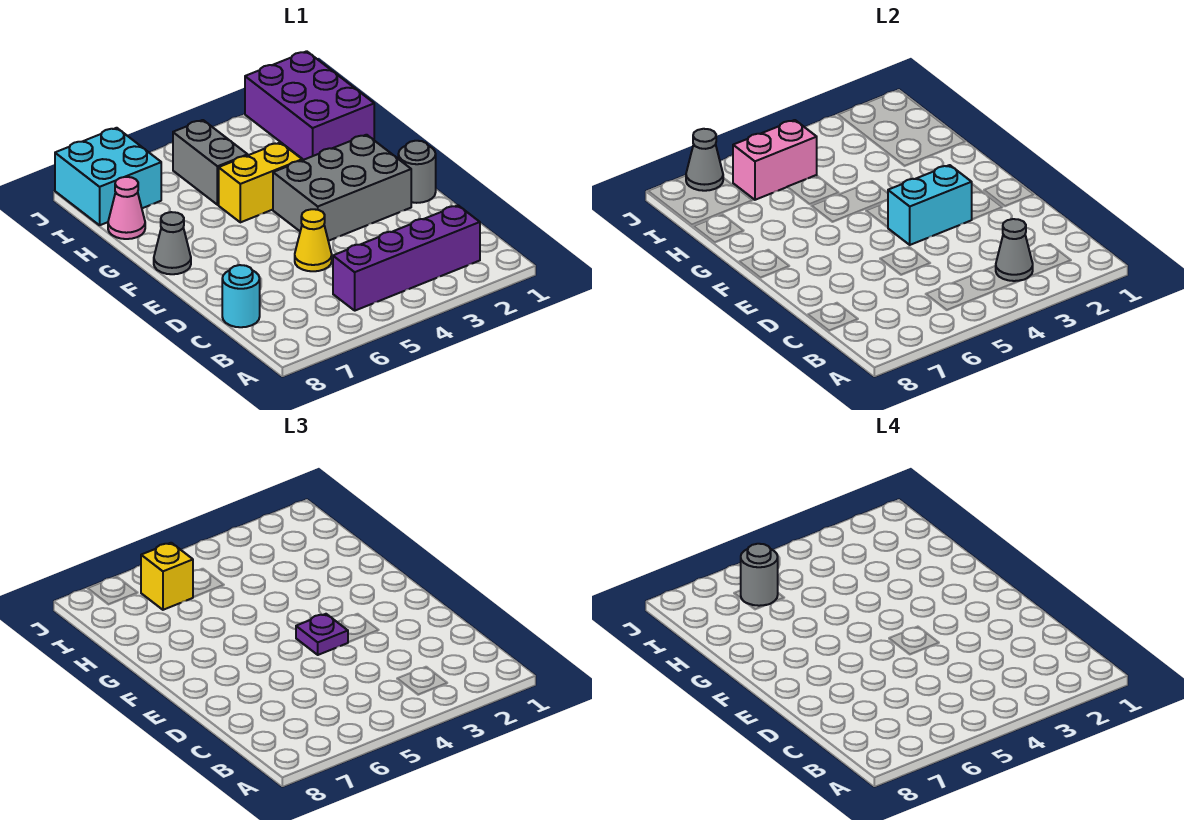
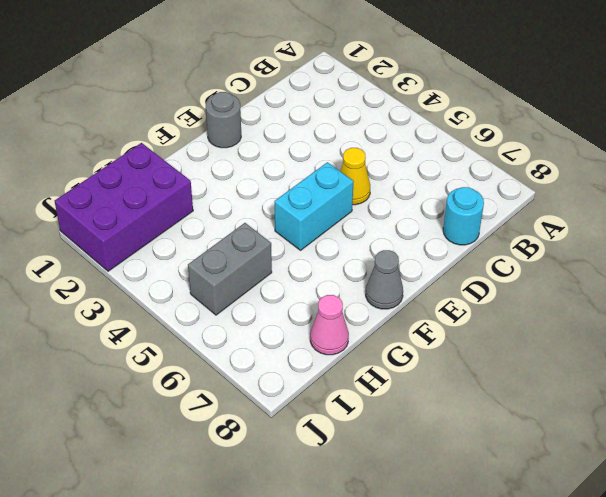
cyan brick E5:F5 level 1 -> cyan brick E3:E4 level 2
none -> purple brick B2:B5 level 1
none -> grey brick E2:F4 level 1
none -> yellow brick G4:G5 level 1

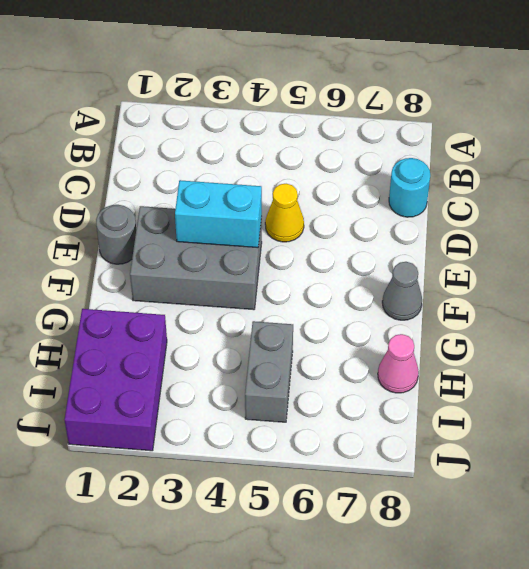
none -> purple brick B2:B5 level 1
none -> yellow brick G4:G5 level 1
none -> cyan brick I7:J8 level 1

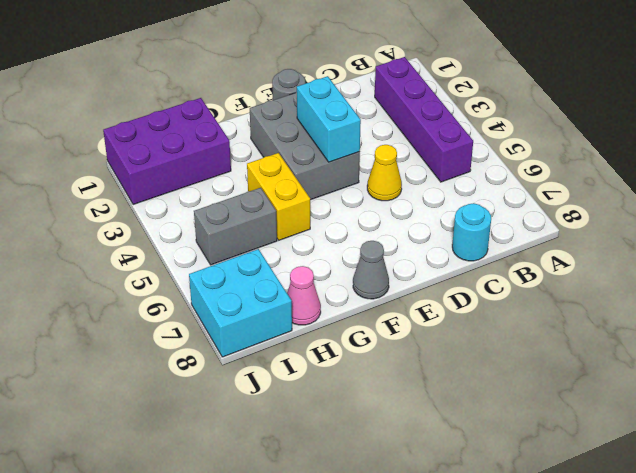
none -> grey cone B3 level 2
none -> pink brick I5:I6 level 2
none -> grey cone J7 level 2

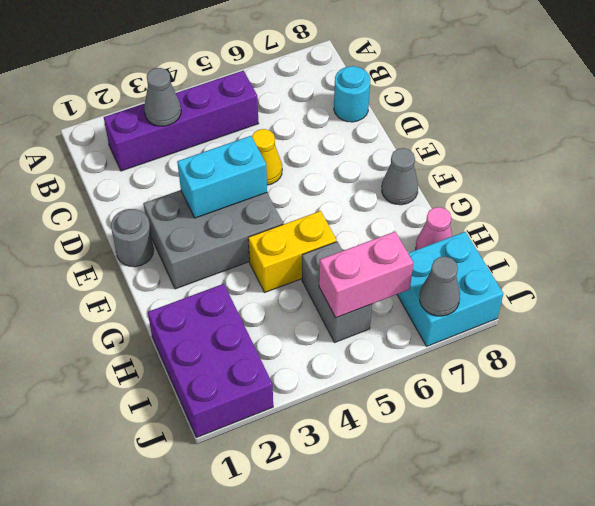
none -> purple plate E4 level 3
none -> yellow brick I6 level 3
none -> grey round brick I6 level 4

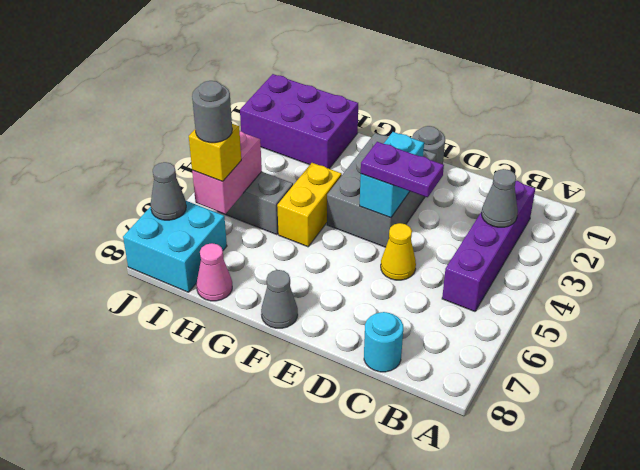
purple plate D4:E4 level 3 -> purple plate E4 level 3

